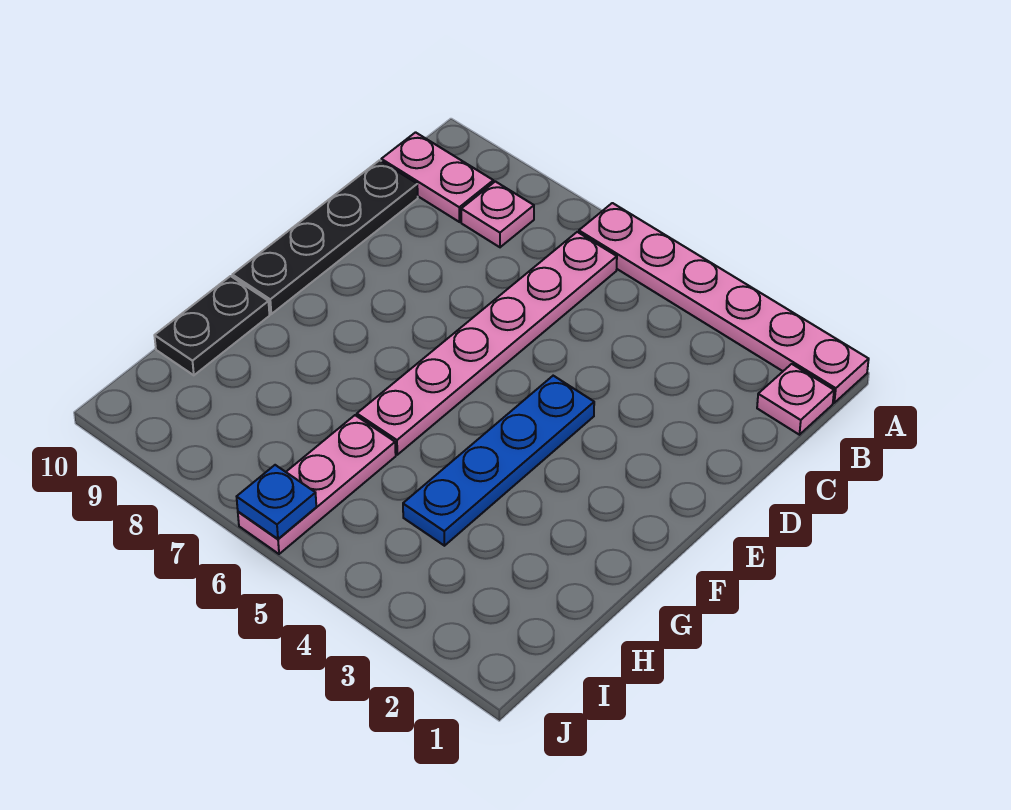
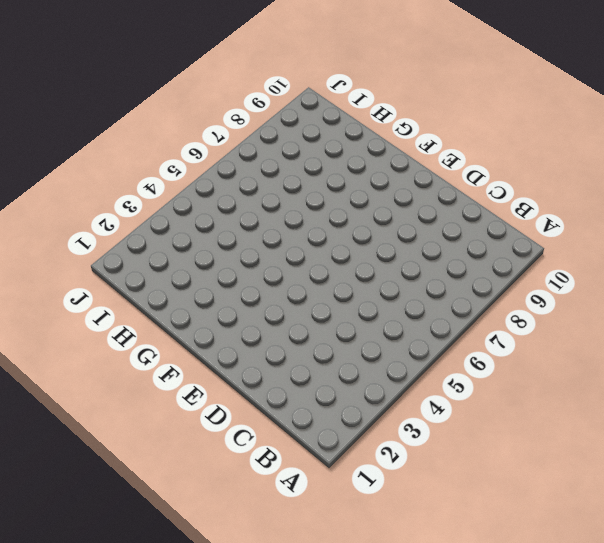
none -> pink plate A1:A6 level 1
none -> pink plate B1 level 1

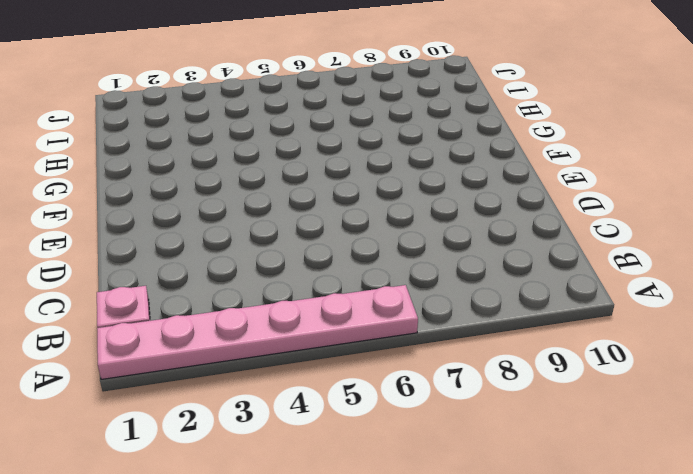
none -> pink plate B6:G6 level 1
none -> pink plate B8 level 1

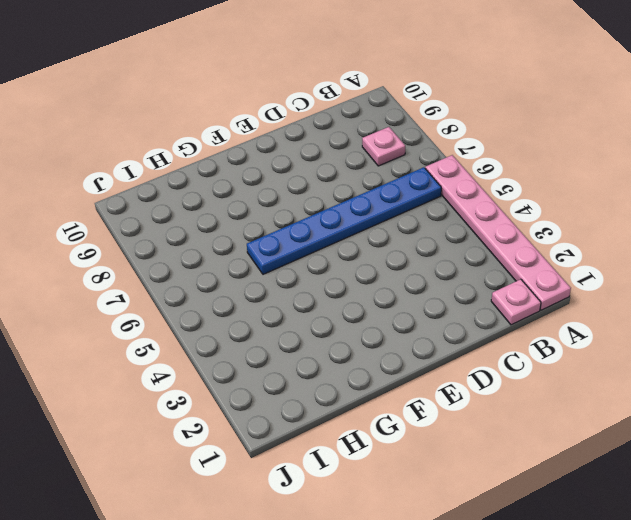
blue plate B6:G6 level 1 -> pink plate B6:G6 level 1
none -> pink plate B9:B10 level 1
none -> black plate C10:F10 level 1

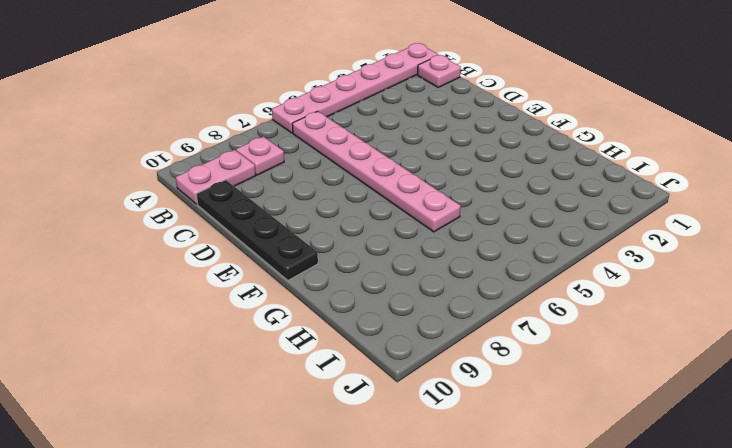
none -> blue plate E4:H4 level 1
none -> black plate G10:H10 level 1

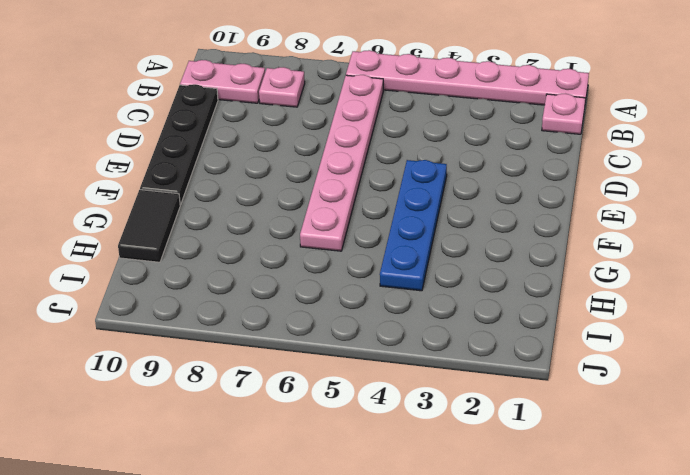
black tile G10:H10 level 1 -> black plate G10:H10 level 1
none -> pink plate H6:J6 level 1
none -> blue plate J6 level 2

